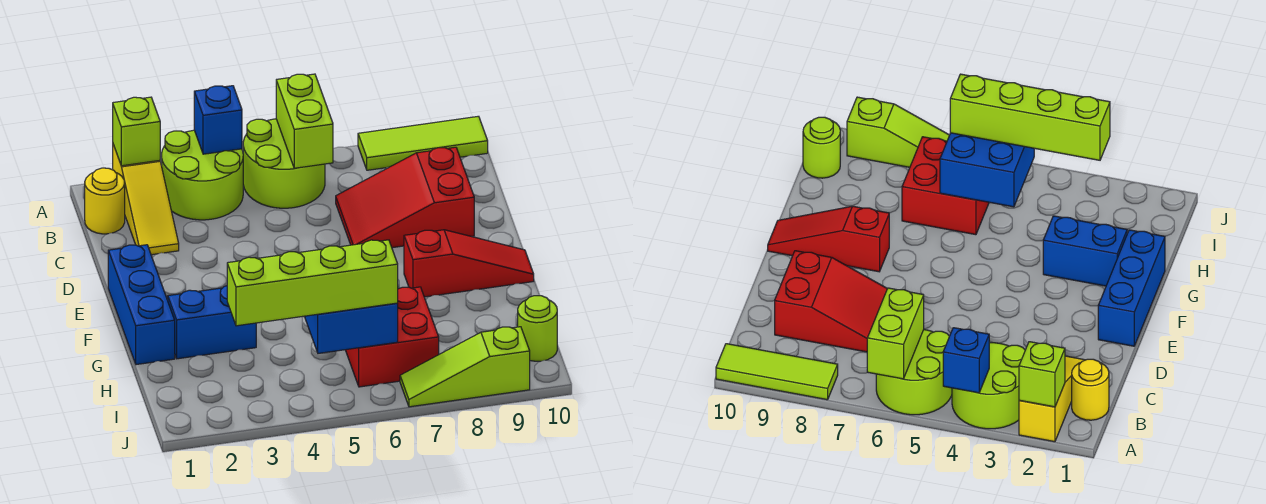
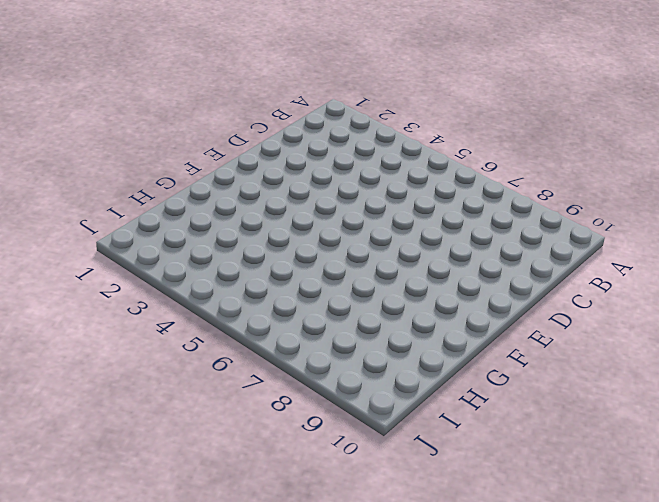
none -> yellow slope A2:C2 level 1 top A
none -> lime round brick A3:B4 level 1
none -> lime round brick A5:B6 level 1

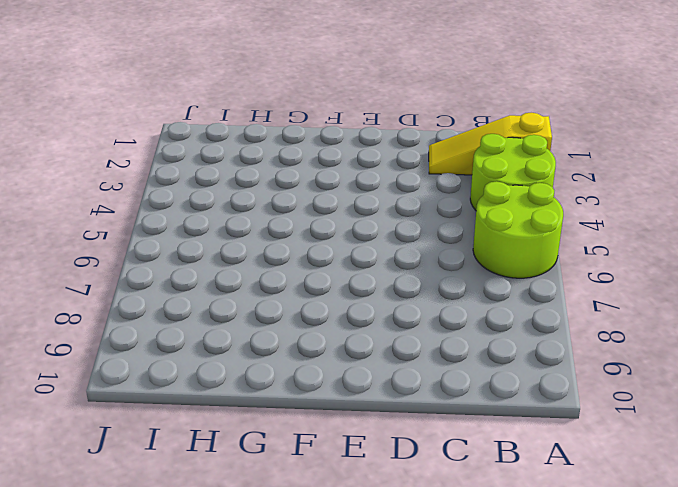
none -> lime tile A8:A10 level 1
none -> yellow round brick B1 level 1
none -> red slope C7:D9 level 1 top 9

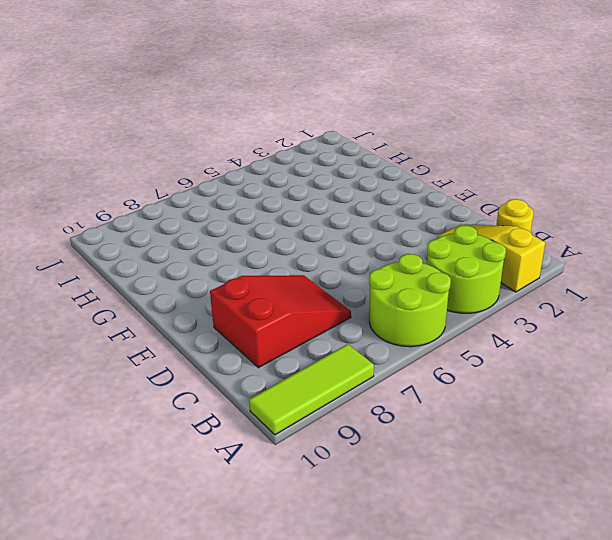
none -> blue brick E1:G1 level 1
none -> red slope F8:F10 level 1 top 8
none -> blue brick G2:G3 level 1

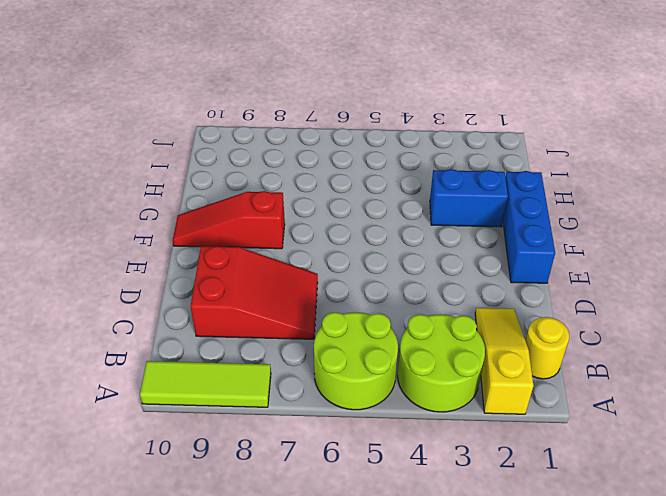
none -> red brick H6:I7 level 1
none -> lime round brick I10 level 1
none -> lime slope J7:J9 level 1 top 9

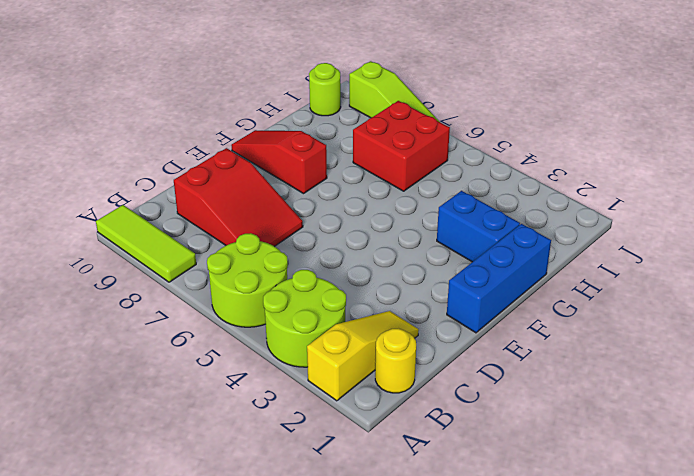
none -> lime brick A2 level 2
none -> blue brick A4 level 2
none -> lime brick A6:B6 level 2

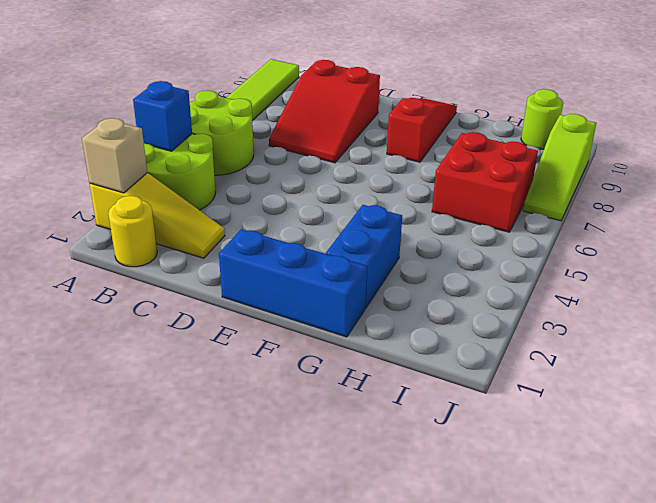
tan brick A2 level 2 -> lime brick A2 level 2
none -> lime brick A6:B6 level 2
none -> blue brick H5:I6 level 2
none -> lime brick I3:I6 level 3

